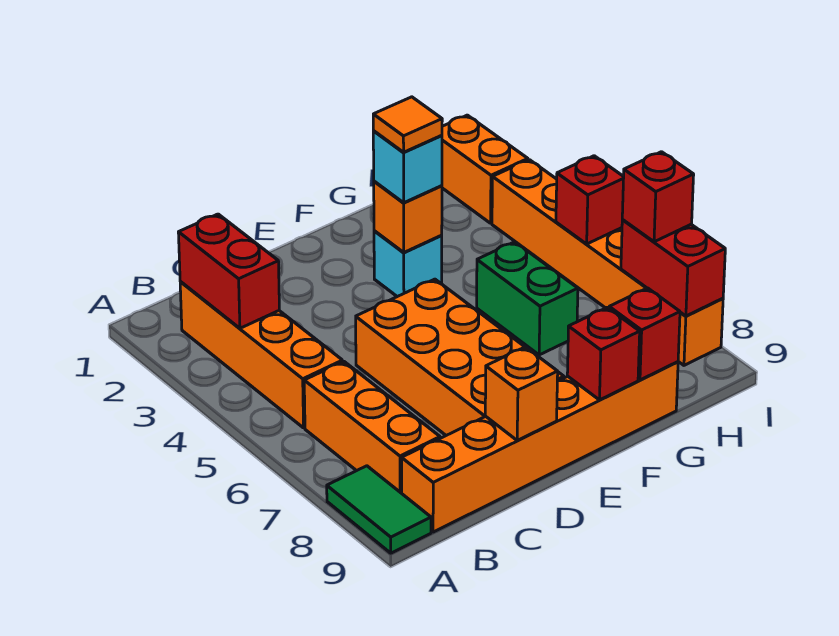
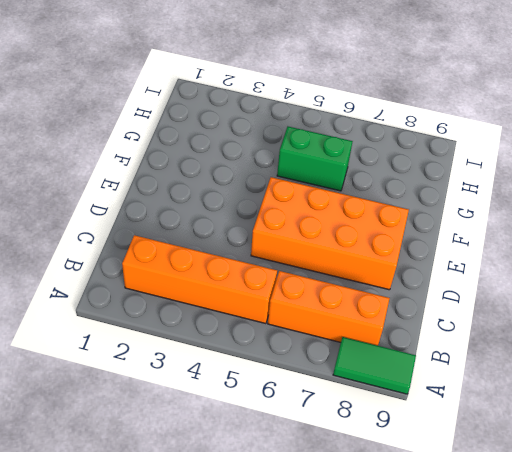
none -> orange brick B9:G9 level 1
none -> cyan brick F3 level 1
none -> orange brick I1:I2 level 1

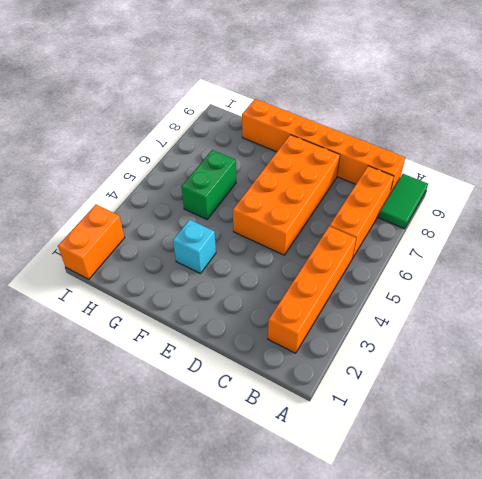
none -> orange brick I3:I8 level 1
none -> red brick B2:B3 level 2
none -> orange brick D9 level 2

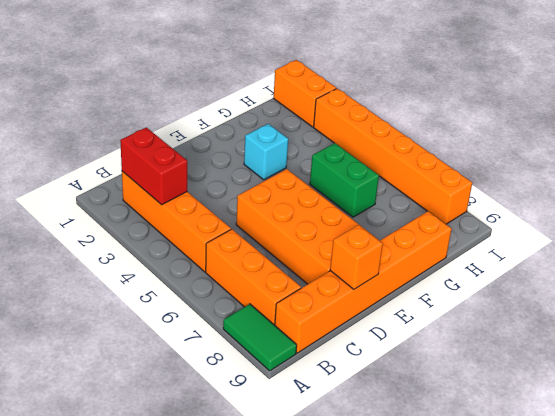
none -> orange brick F3 level 2
none -> red brick F9 level 2
none -> red brick G9 level 2

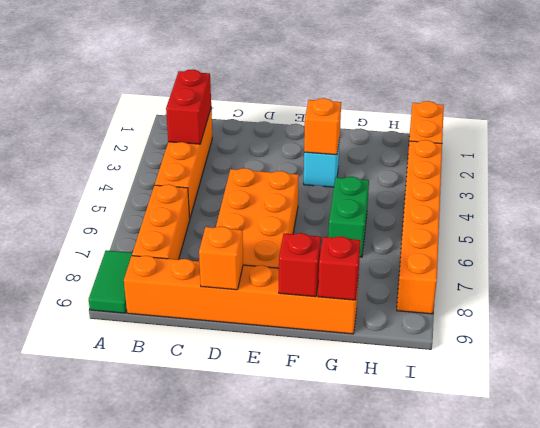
none -> red brick I5 level 2
none -> red brick I7:I8 level 2
none -> cyan brick F3 level 3

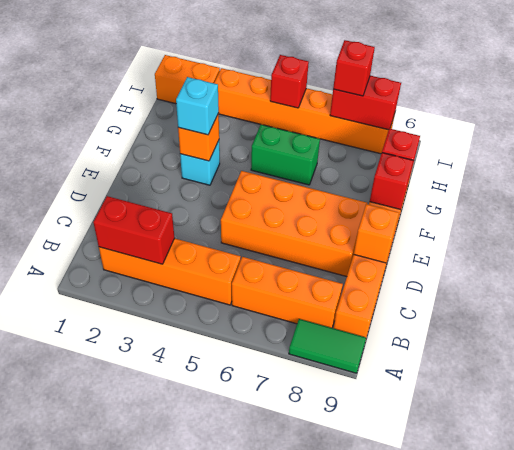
none -> orange tile F3 level 4

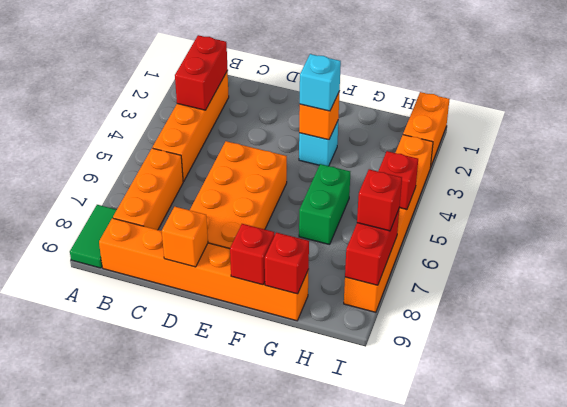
none -> orange tile F3 level 4

